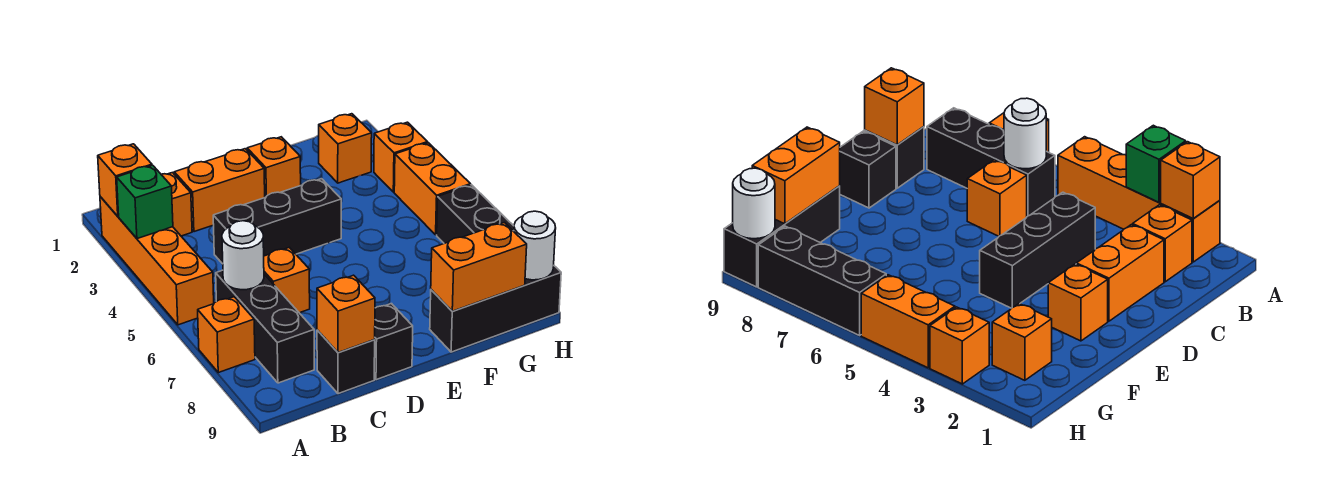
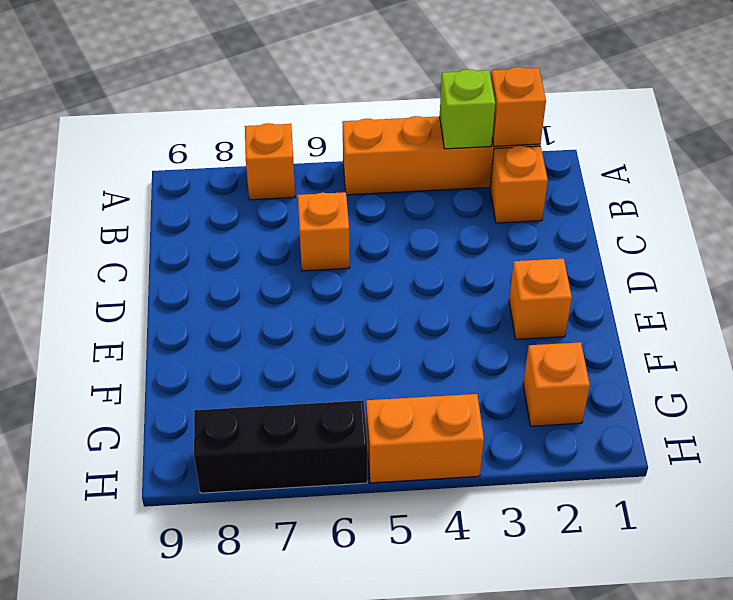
lime brick A3 level 2 -> green brick A3 level 2
none -> black brick B6:B8 level 1
none -> orange brick C2:D2 level 1
none -> black brick C4:E4 level 1

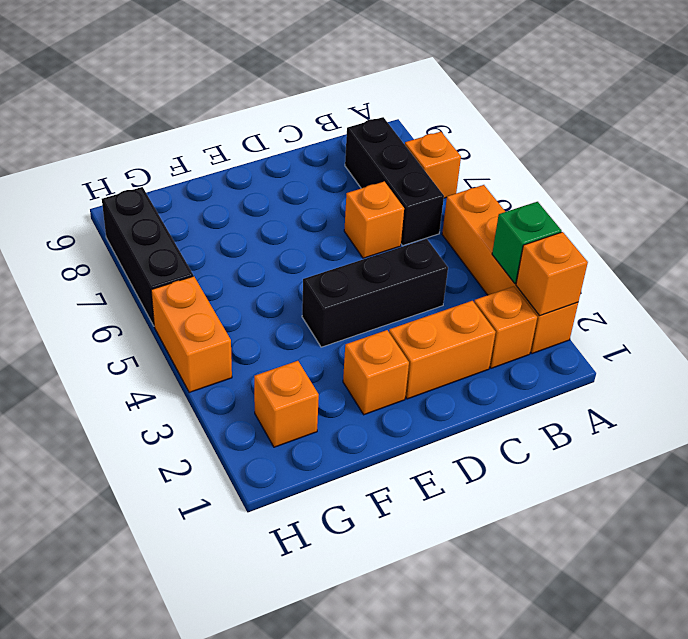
none -> black brick C9 level 1
none -> black brick D9 level 1
none -> black brick F9:H9 level 1

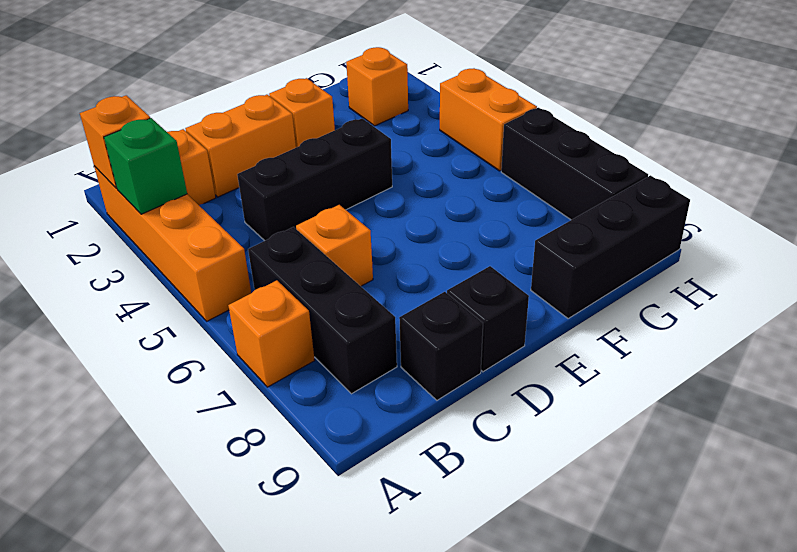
none -> orange brick H3 level 1
none -> white round brick B6 level 2
none -> orange brick C9 level 2

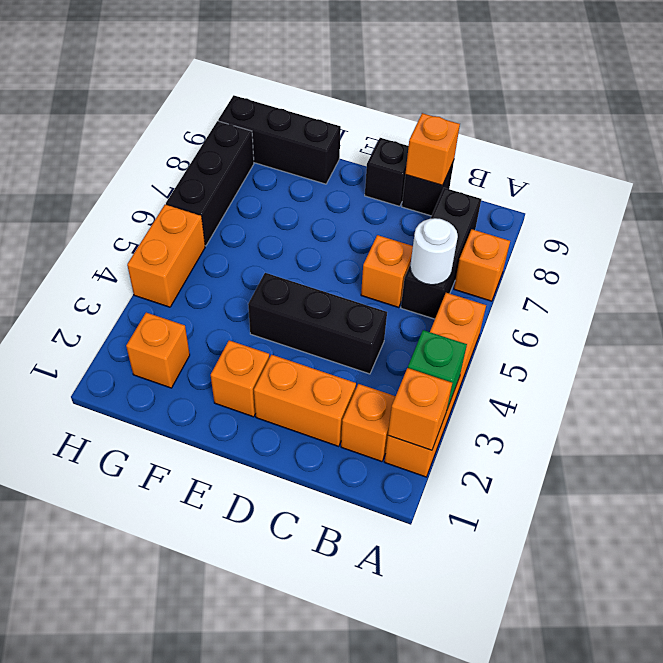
none -> orange brick H3 level 1
none -> orange brick F9:G9 level 2
none -> white round brick H9 level 2

